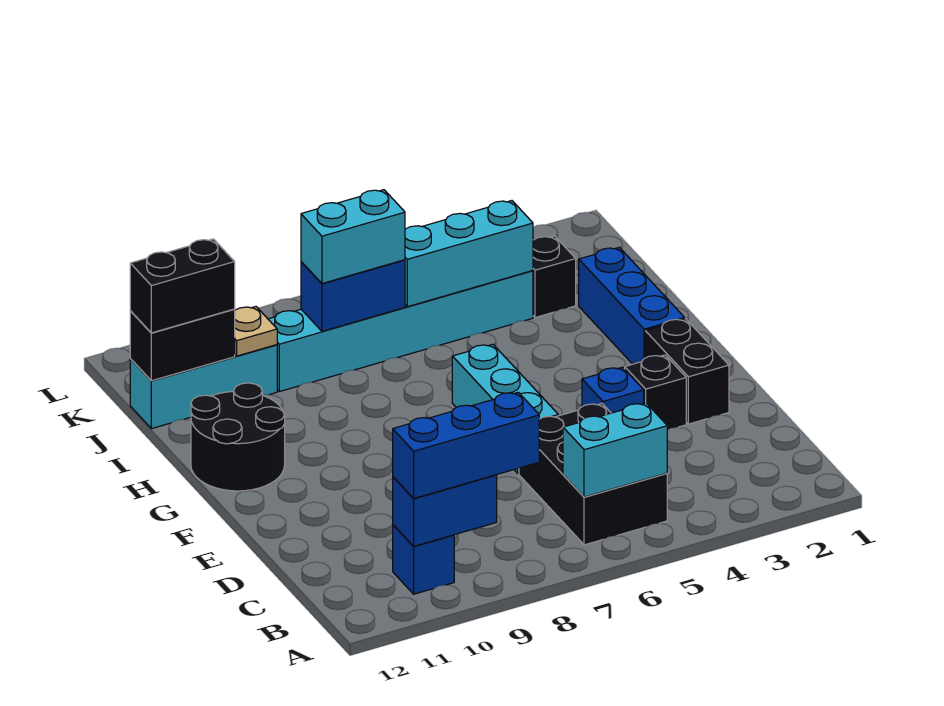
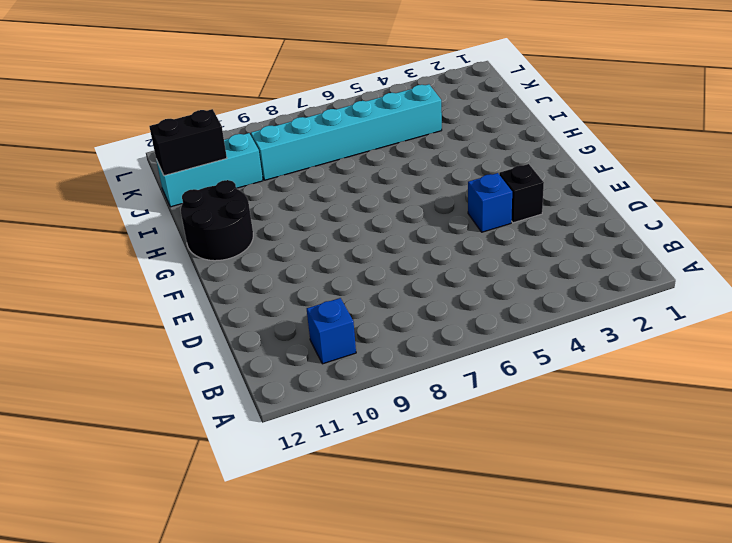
none -> black brick B5:D6 level 1
none -> black brick E2:F2 level 1
none -> cyan brick E6:G6 level 1

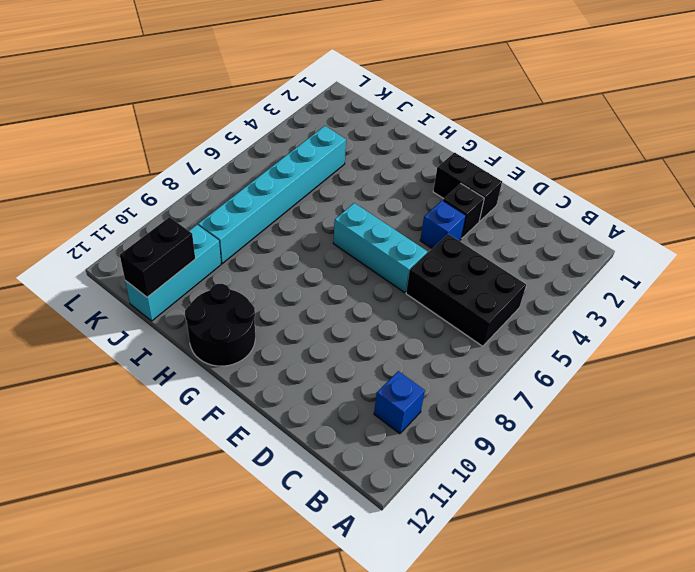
none -> blue brick G2:I2 level 1
none -> black brick J3 level 1
none -> cyan brick B5:B6 level 2

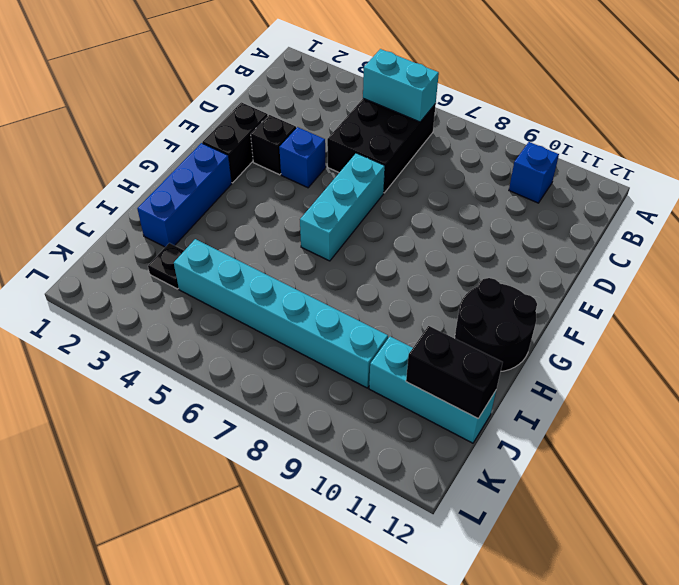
black plate J3 level 1 -> black brick J3 level 1
none -> blue brick B9:B10 level 2
none -> cyan brick J4:J6 level 2
none -> blue brick J7:J8 level 2

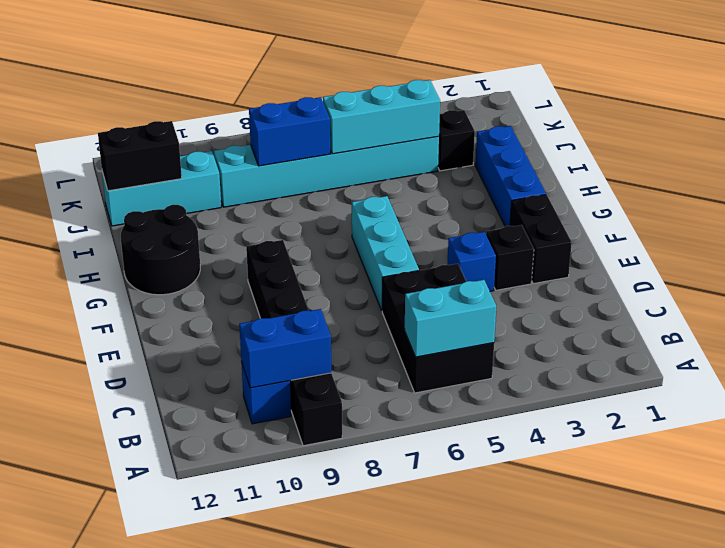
black brick A9:F9 level 1 -> none
none -> tan plate J10 level 2
none -> blue brick B8:B10 level 3
none -> cyan brick J7:J8 level 3

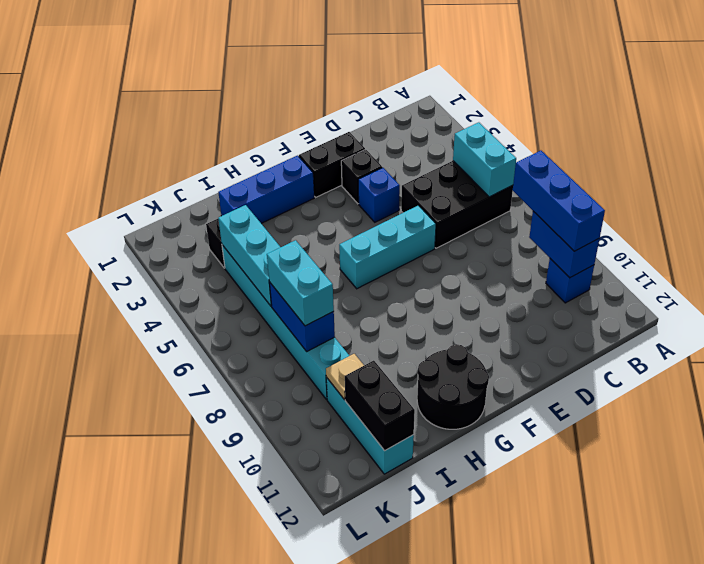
none -> black brick J11:J12 level 3

